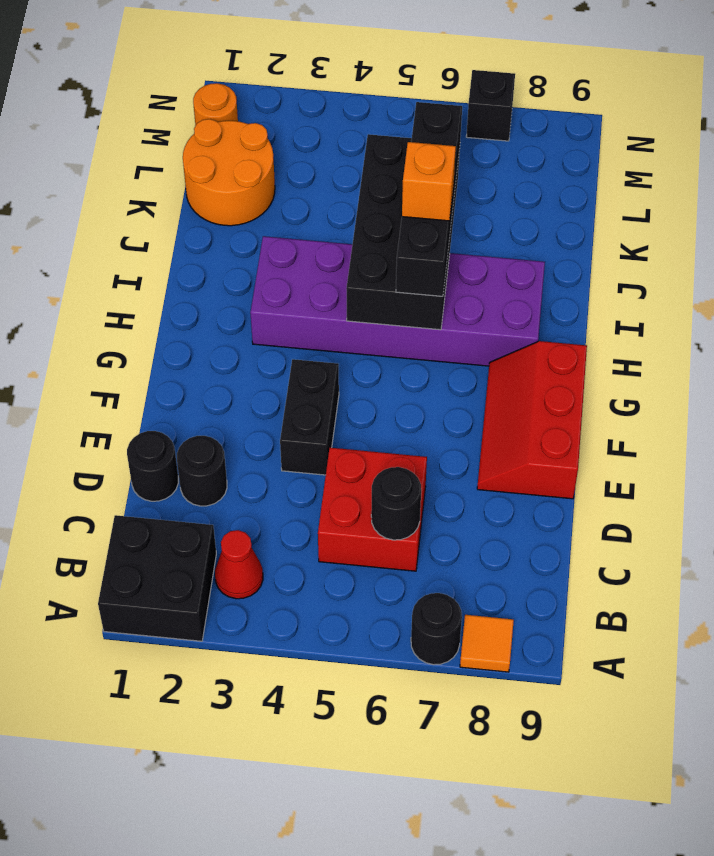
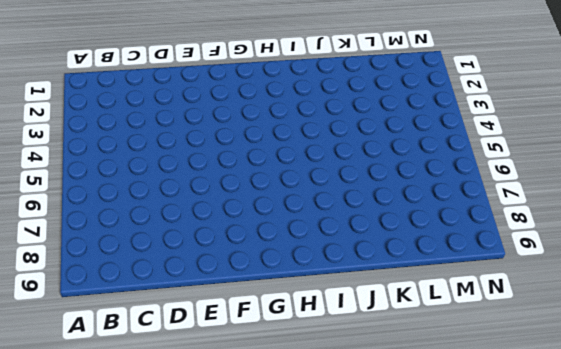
none -> black brick A1:B2 level 1
none -> black round brick A7 level 1
none -> orange tile A8 level 1

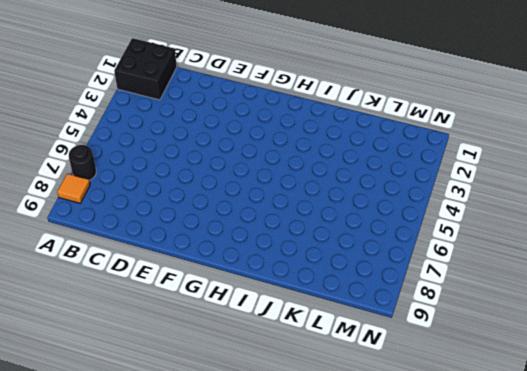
none -> red cone B3 level 1
none -> red brick C5:D6 level 1
none -> black round brick D1 level 1

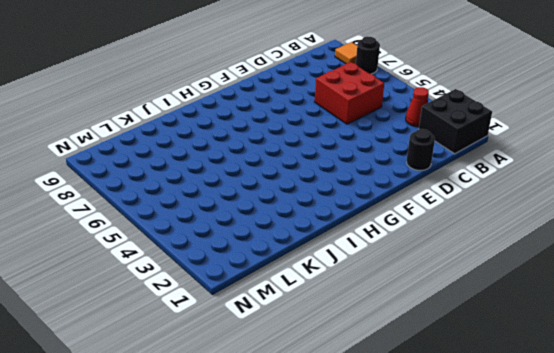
none -> black round brick D2 level 1
none -> black brick E4:F4 level 1
none -> red slope E8:G9 level 1 top 9

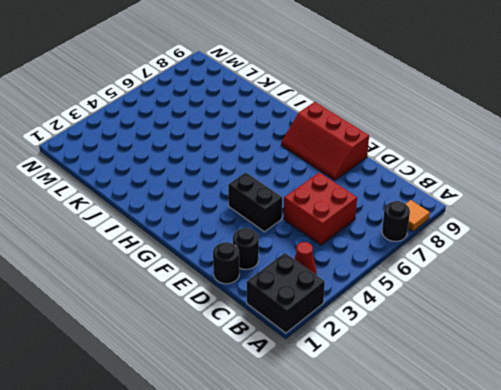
none -> purple brick H3:I8 level 1
none -> orange round brick K1:L2 level 1
none -> orange round brick M1 level 1

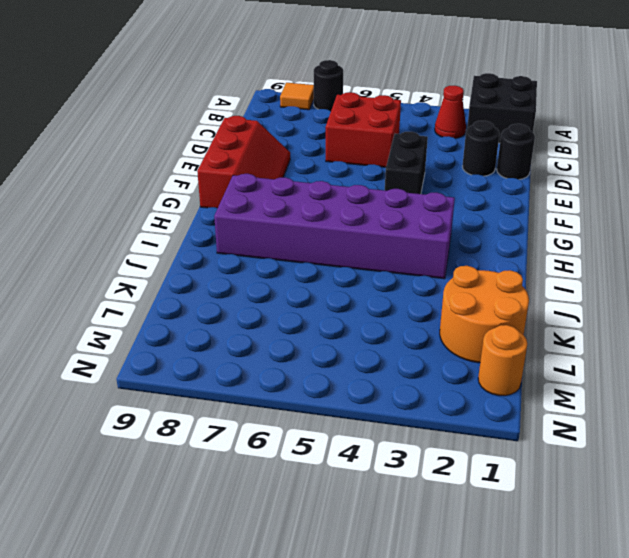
none -> black brick N7 level 1
none -> black round brick C6 level 2
none -> black brick H5:K6 level 2

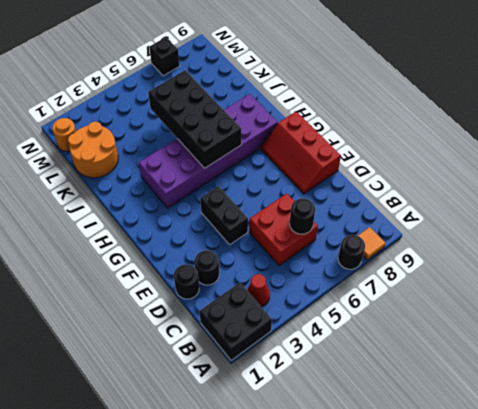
none -> black brick H6:K6 level 3
none -> orange brick I6 level 4

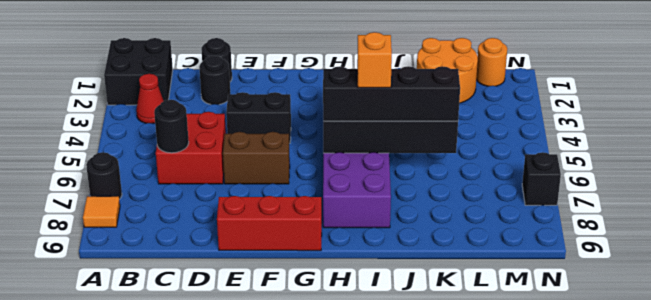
brown brick E6:F6 level 1 -> none

